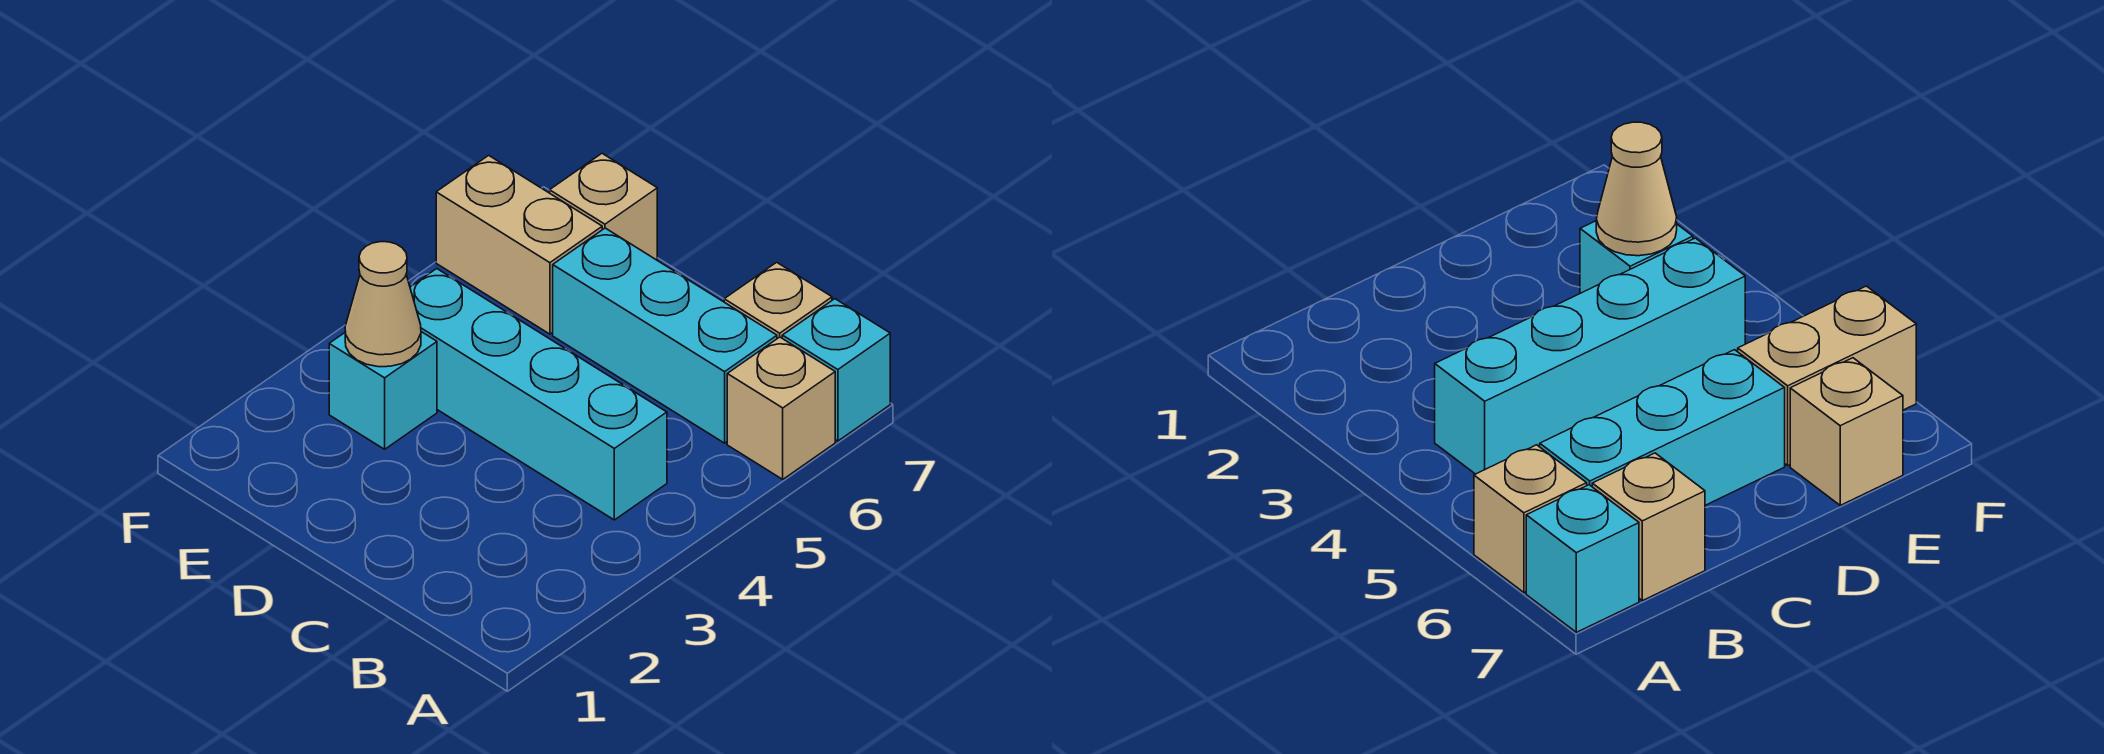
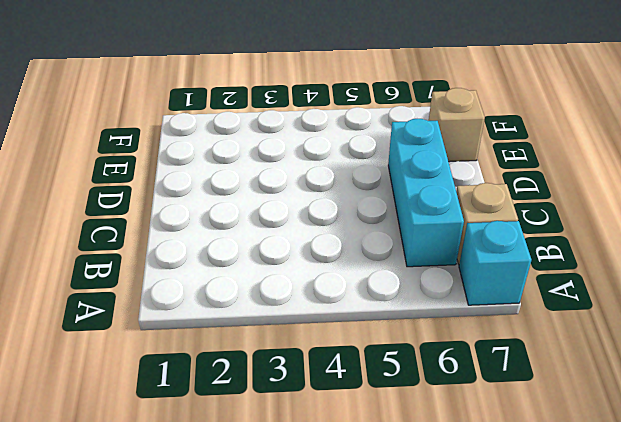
none -> tan brick A6 level 1
none -> cyan brick B4:E4 level 1

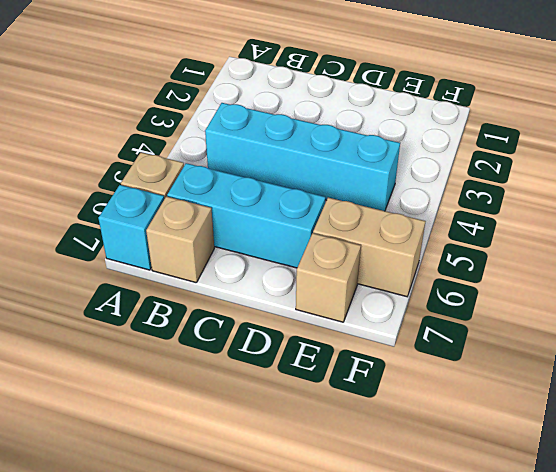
none -> cyan brick E3 level 1
none -> tan cone E3 level 2

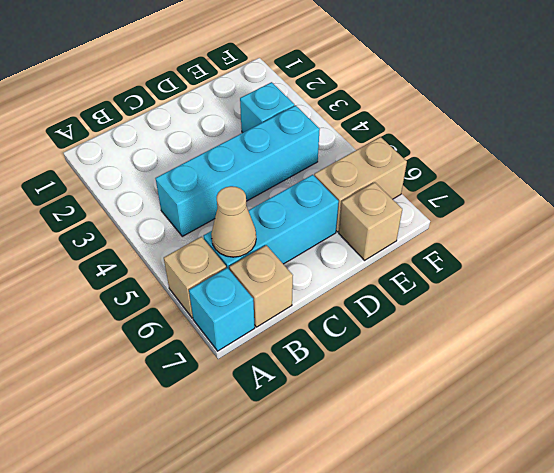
tan cone B6 level 2 -> tan cone E3 level 2

